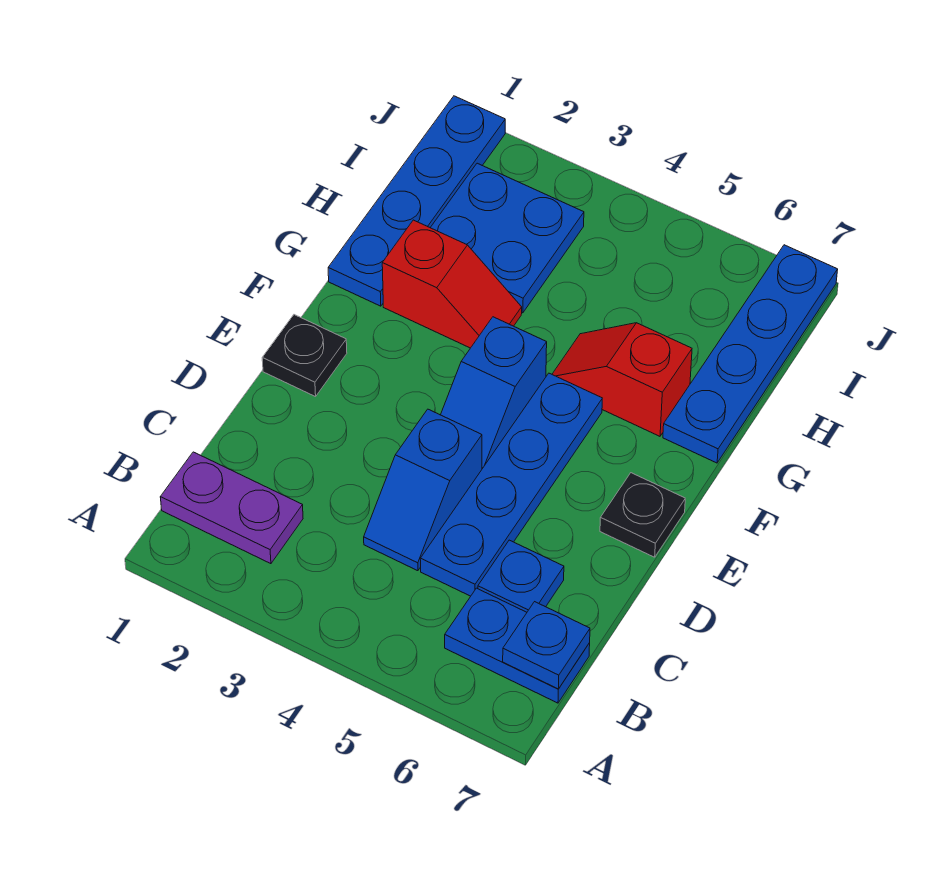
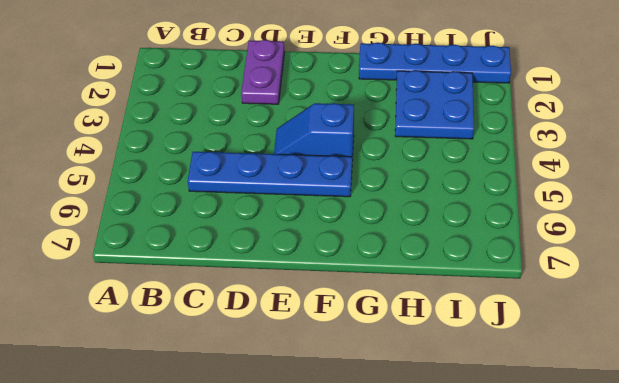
purple plate D1:D2 level 1 -> purple plate B1:B2 level 1
none -> blue plate B6:B7 level 1
none -> blue slope C4:D4 level 1 top D
none -> blue plate C6 level 1

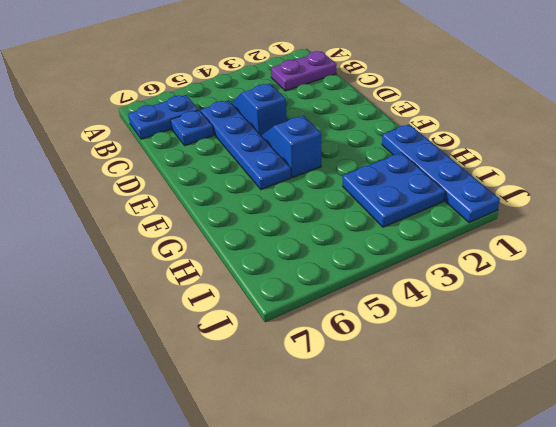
none -> black plate E1 level 1
none -> black plate E7 level 1
none -> red slope G2:G3 level 1 top 2

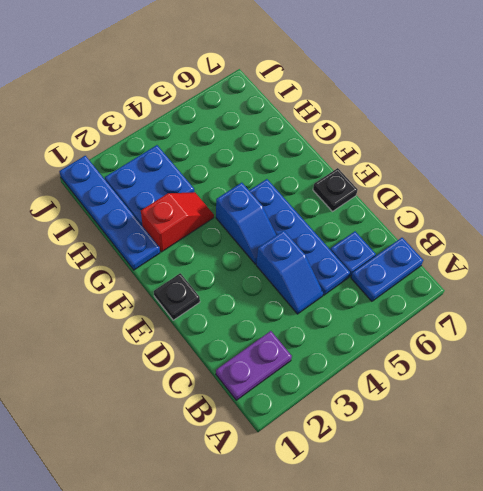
none -> red slope G5:G6 level 1 top 6
none -> blue plate G7:J7 level 1
none -> blue plate B7 level 2

